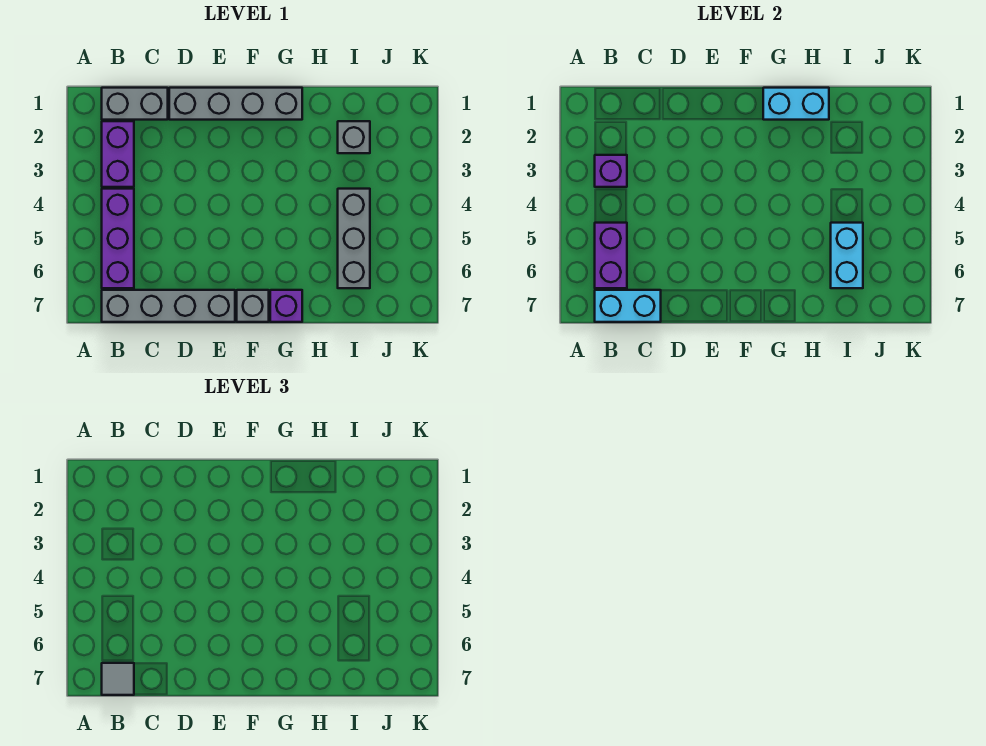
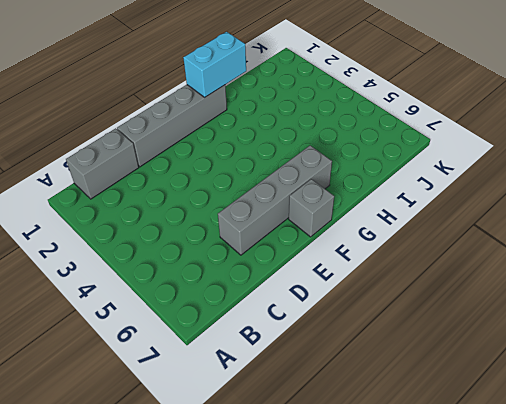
grey brick D6:G6 level 1 -> grey brick B7:E7 level 1
none -> purple brick B2:B3 level 1
none -> purple brick B4:B6 level 1
none -> purple brick G7 level 1

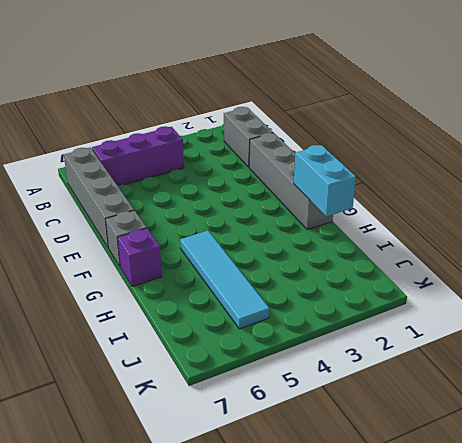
cyan tile G5:J5 level 1 -> grey brick I4:I6 level 1
none -> purple brick B2:B3 level 1
none -> grey brick I2 level 1
none -> purple brick B3 level 2

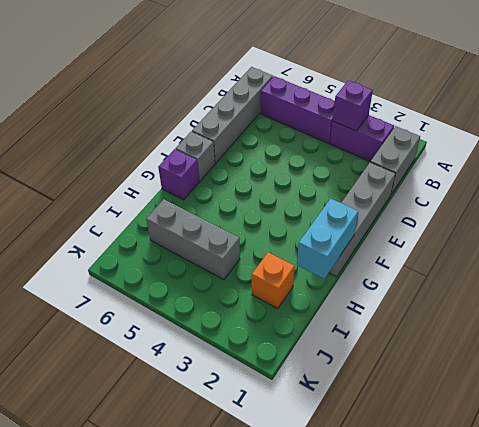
orange brick I2 level 1 -> grey brick I2 level 1
none -> purple brick B5:B6 level 2
none -> cyan brick B7:C7 level 2
none -> cyan brick I5:I6 level 2

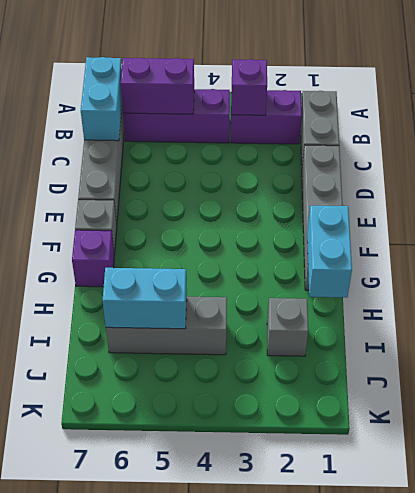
none -> grey tile B7 level 3

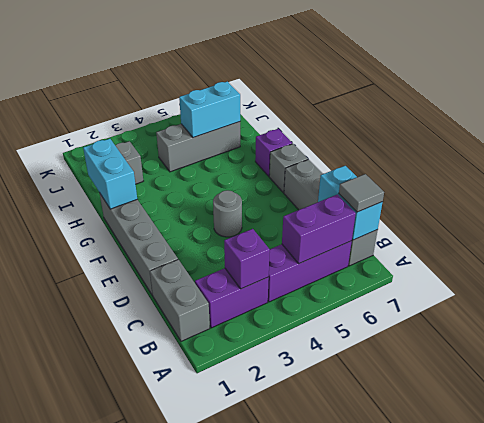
grey round brick E4 level 1 -> none

